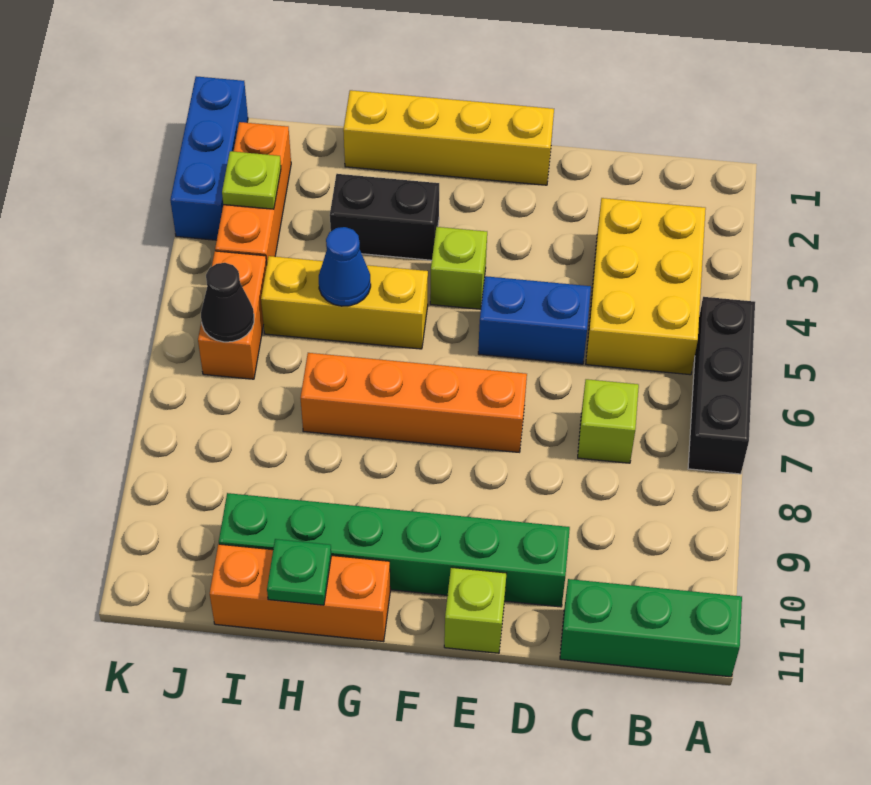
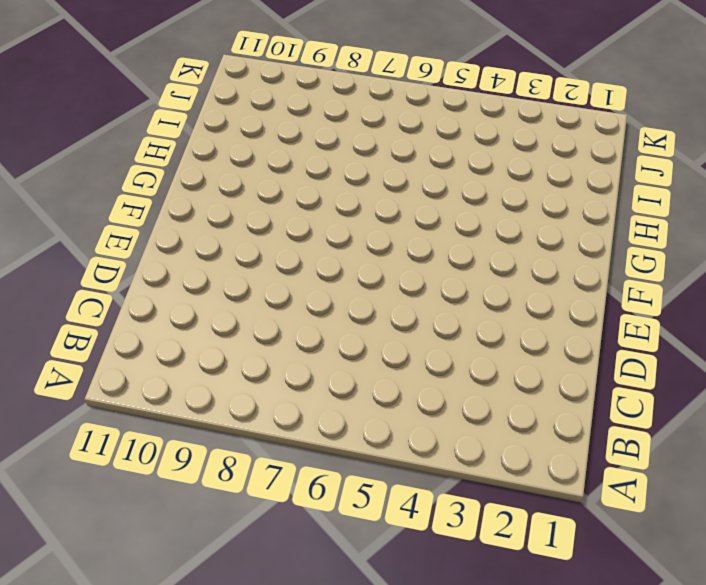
none -> black brick A5:A7 level 1
none -> green brick A11:C11 level 1
none -> yellow brick B3:C5 level 1

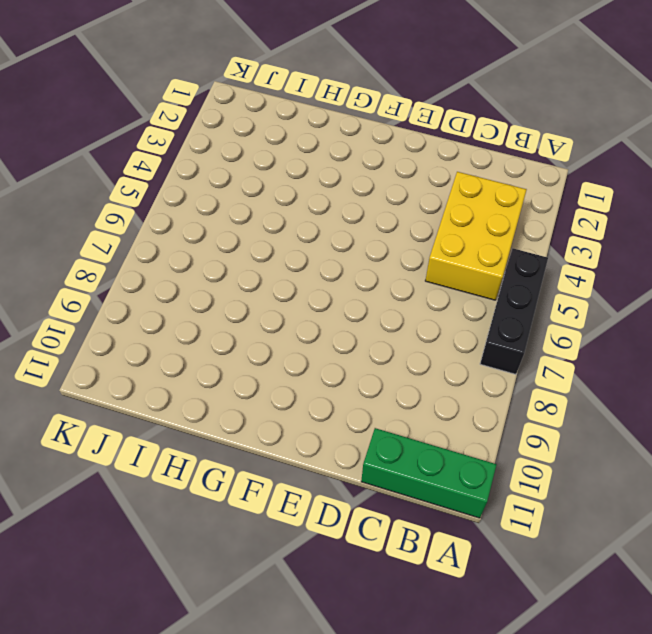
none -> lime brick C7 level 1
none -> blue brick D5:E5 level 1
none -> green brick D10:I10 level 1

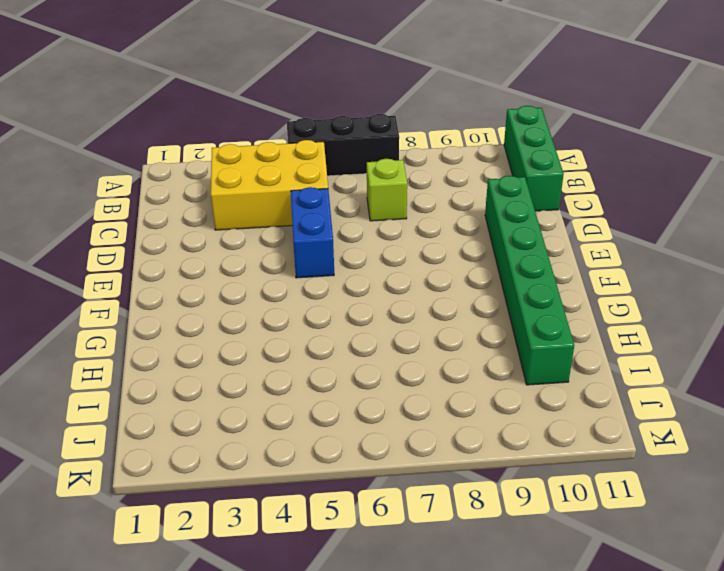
none -> yellow brick E1:H1 level 1
none -> orange brick E7:H7 level 1
none -> lime brick E11 level 1

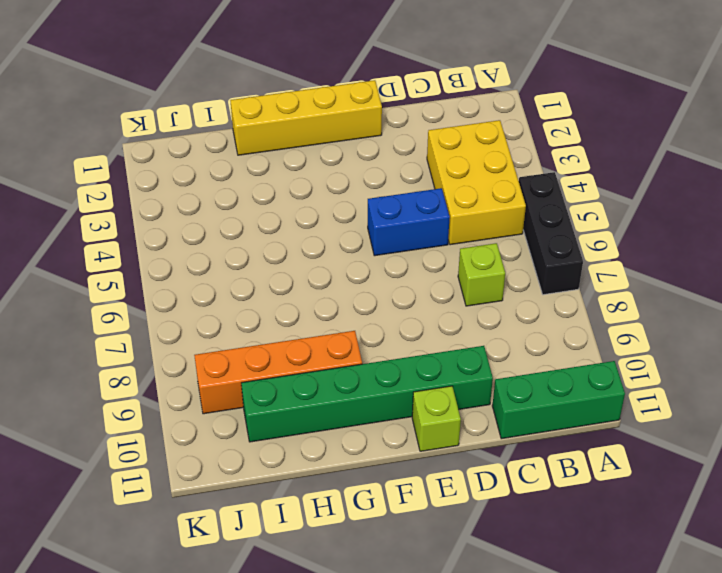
orange brick G9:J9 level 1 -> orange brick E7:H7 level 1
none -> lime brick F4 level 1
none -> black brick G3:H3 level 1
none -> yellow brick G5:I5 level 1

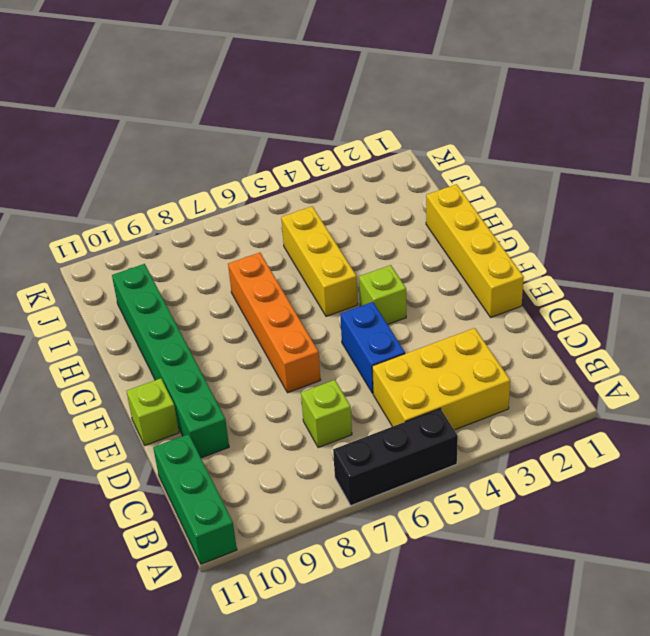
none -> black brick G3:H3 level 1
none -> orange brick G11:I11 level 1
none -> orange brick J2:J4 level 1

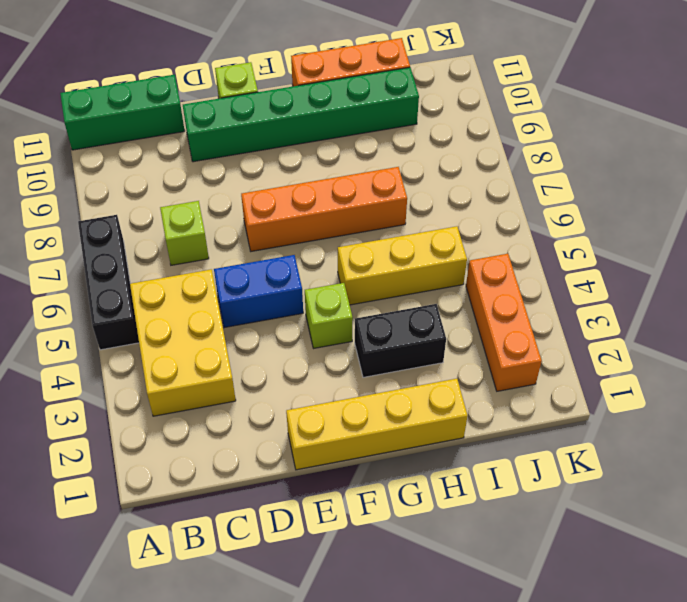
none -> orange brick J5:J6 level 1
none -> blue brick K1:K3 level 1
none -> blue cone H5 level 2

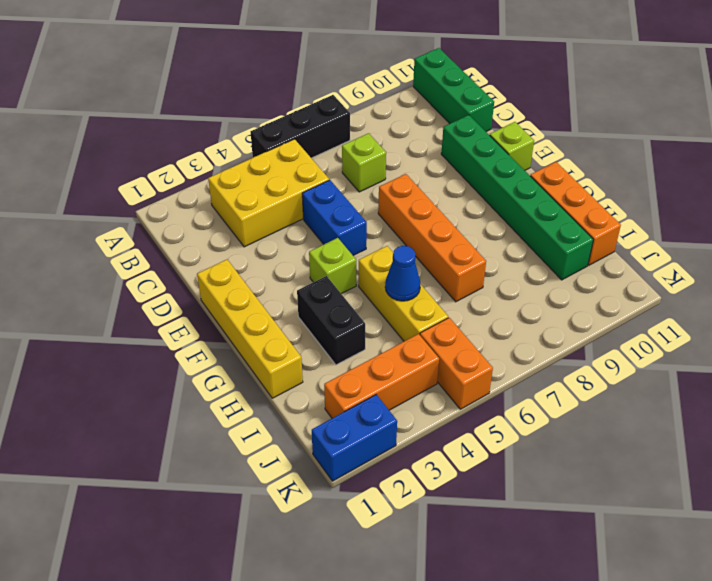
orange brick J5:K5 level 1 -> orange brick J5:J6 level 1
blue brick K1:K2 level 1 -> blue brick K1:K3 level 1
none -> green plate H11 level 2
none -> lime plate J3 level 2
none -> black cone J6 level 2

